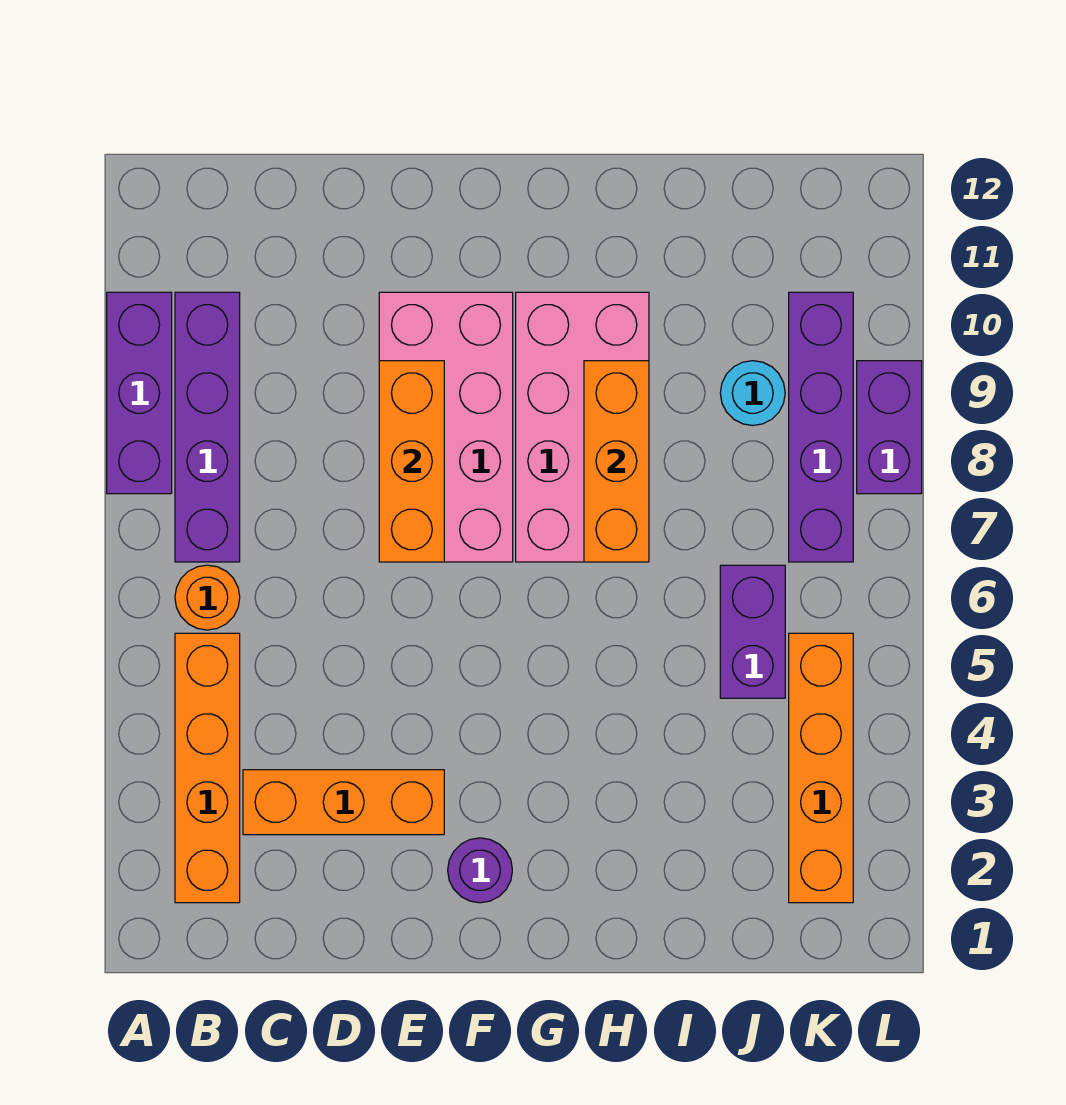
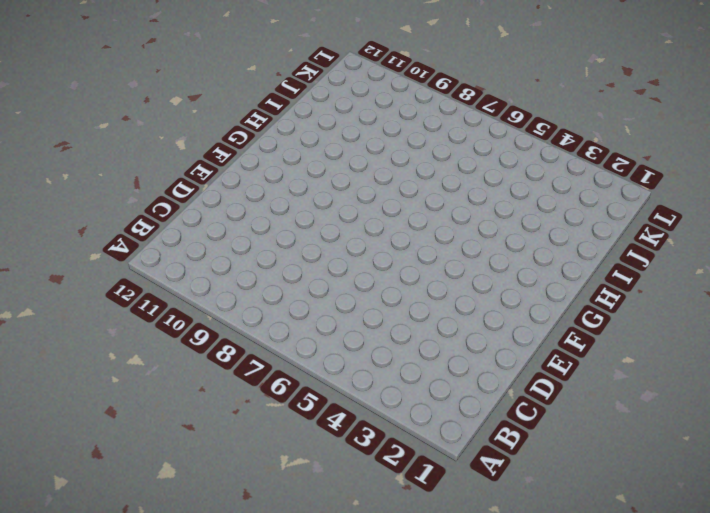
none -> purple brick A8:A10 level 1
none -> orange brick B2:B5 level 1
none -> orange round brick B6 level 1

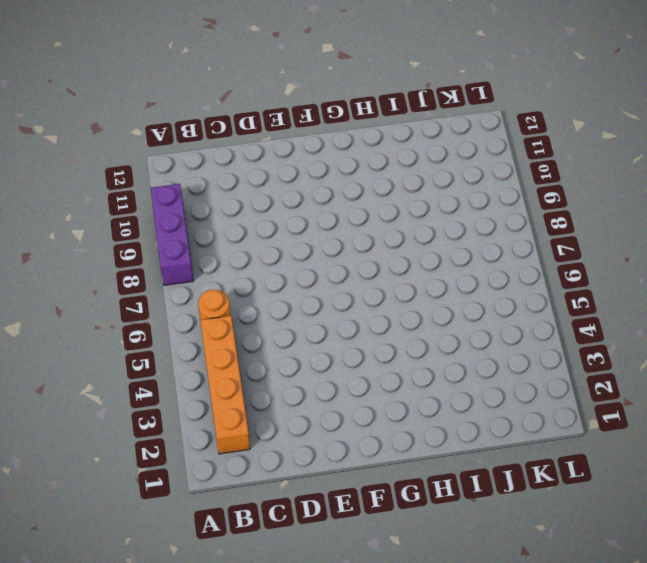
none -> purple brick B7:B10 level 1
none -> orange brick C3:E3 level 1
none -> pink brick E7:F10 level 1

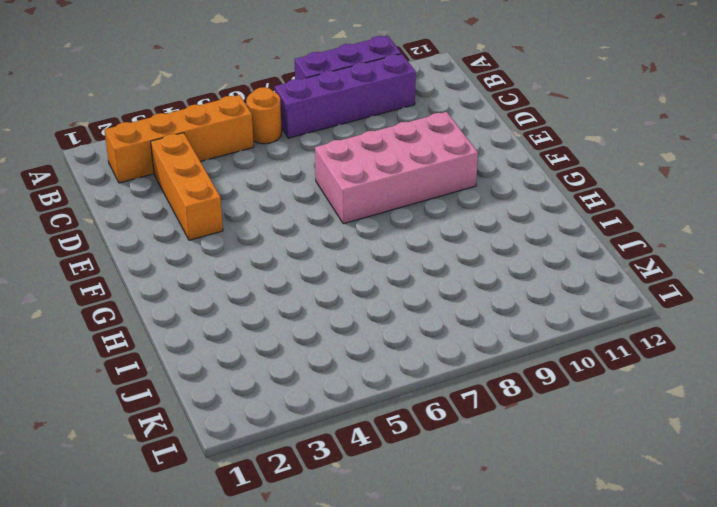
none -> purple round brick F2 level 1
none -> pink brick G7:H10 level 1
none -> purple brick J5:J6 level 1

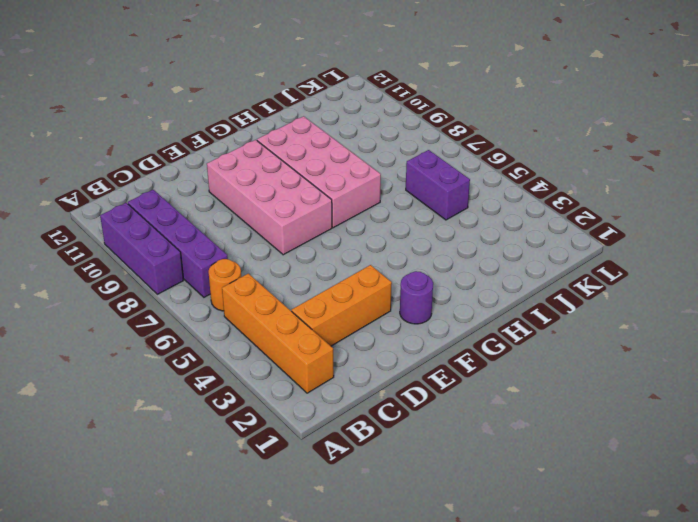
none -> cyan round brick J9 level 1
none -> orange brick K2:K5 level 1
none -> purple brick K7:K10 level 1

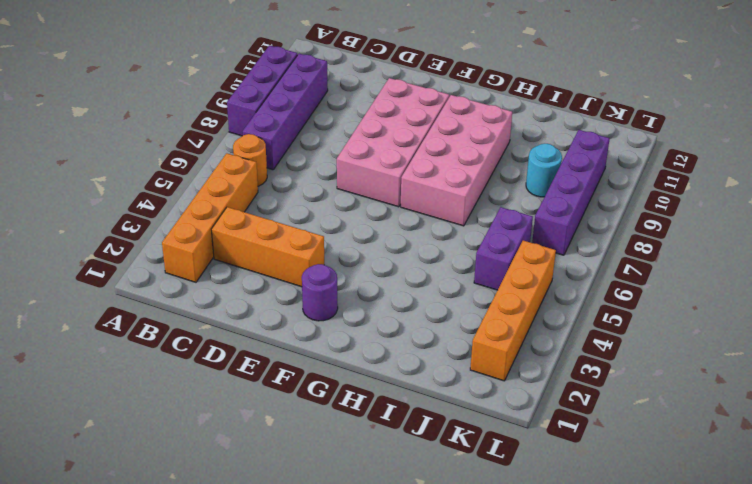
none -> purple brick L8:L9 level 1
none -> orange brick E7:E9 level 2
none -> orange brick H7:H9 level 2

